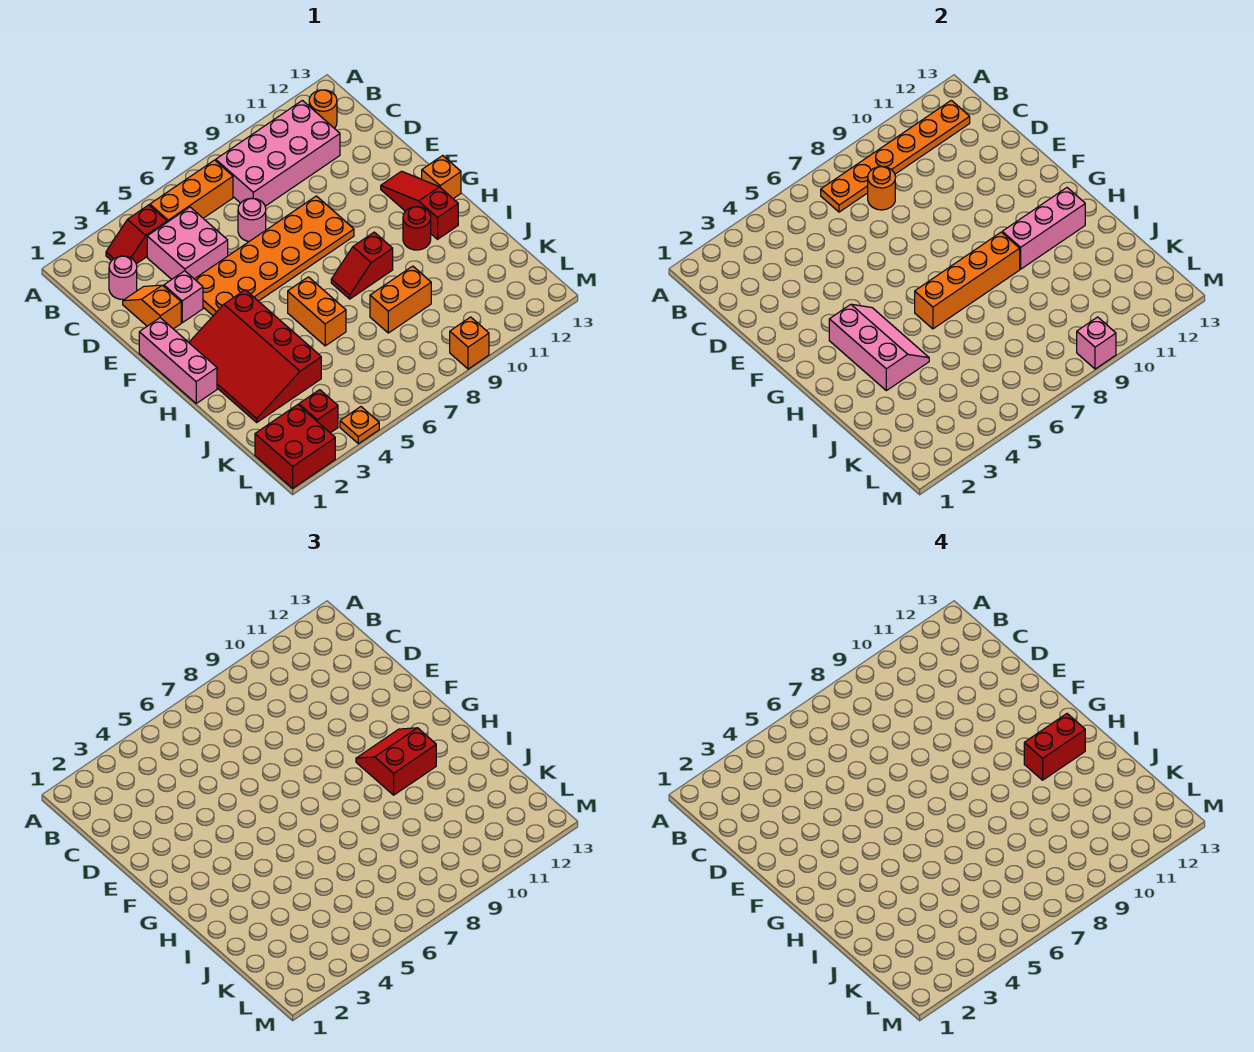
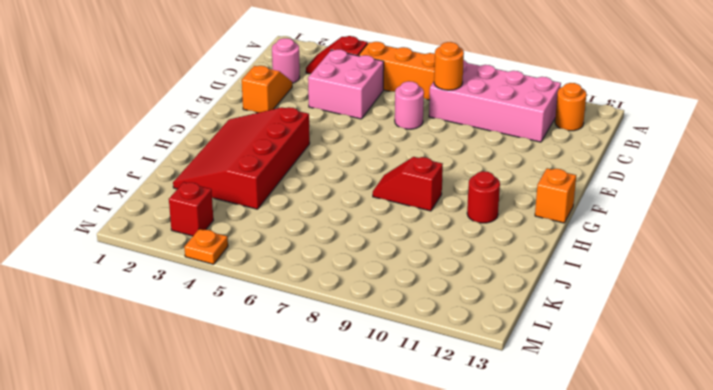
none -> pink brick E3 level 1
none -> orange plate E4:F9 level 1
none -> pink brick F1:H1 level 1
none -> red slope F12:H12 level 1 top H

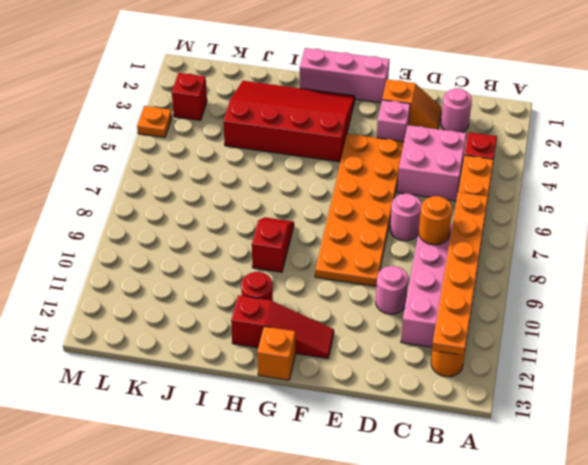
pink round brick D10 level 1 -> none
none -> orange brick H6:I6 level 1
none -> orange brick J8:J9 level 1
none -> red brick L1:M2 level 1
none -> orange brick M9 level 1

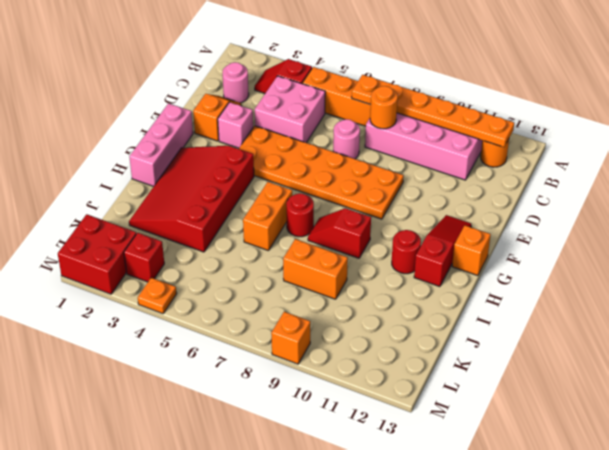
red round brick H7 level 1 -> none
none -> pink slope G3:I4 level 2 top 3
none -> orange brick H6:H9 level 2
none -> pink brick H10:H12 level 2
none -> pink brick M9 level 2

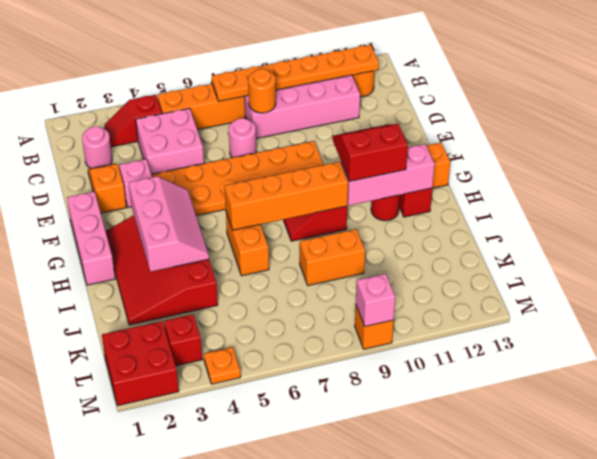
none -> red brick H11:H12 level 4

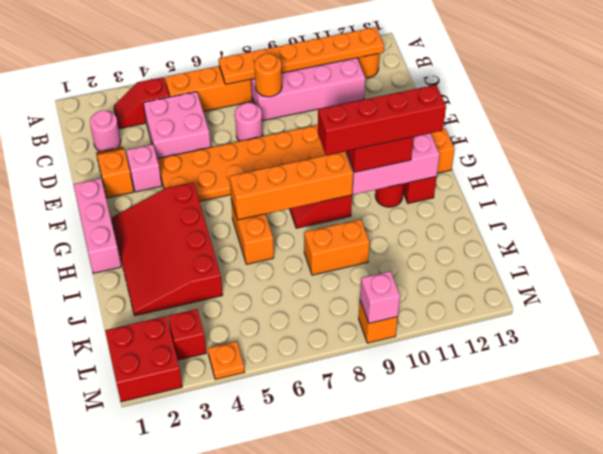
red brick H9:H12 level 4 -> red brick H11:H12 level 4
none -> pink slope G3:I4 level 2 top 3

